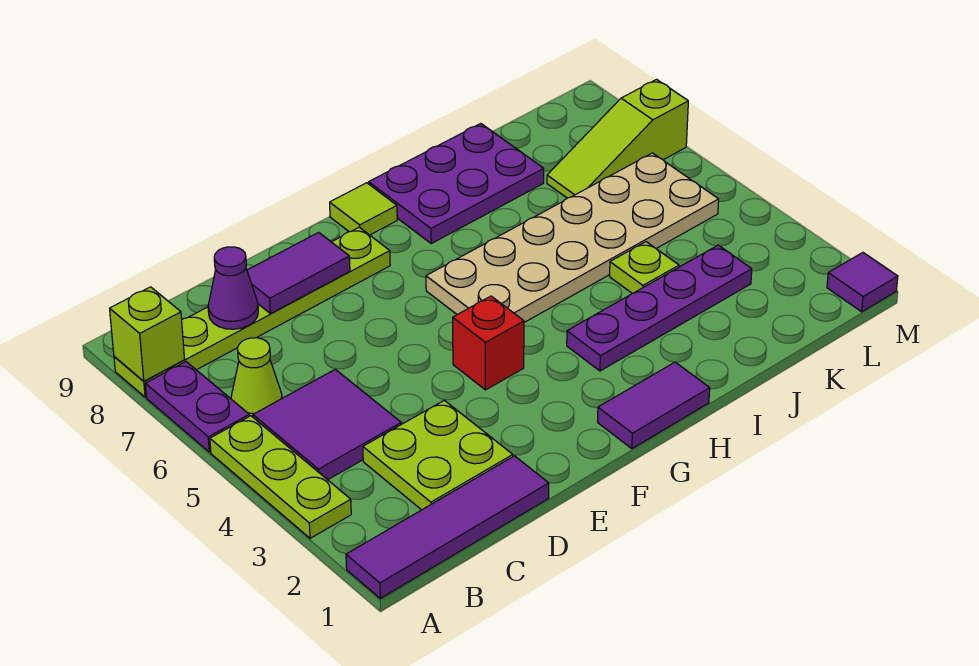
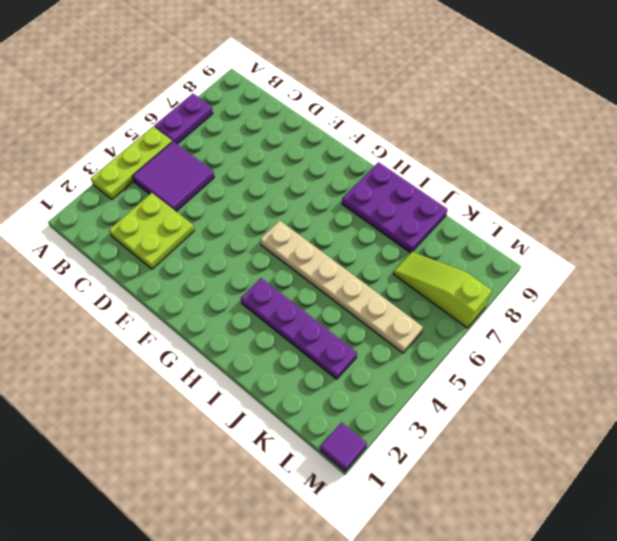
tan plate G5:L5 level 1 -> tan plate G5:L6 level 1
none -> purple tile A1:D1 level 1
none -> lime plate A8:F8 level 1
none -> lime cone B6 level 1

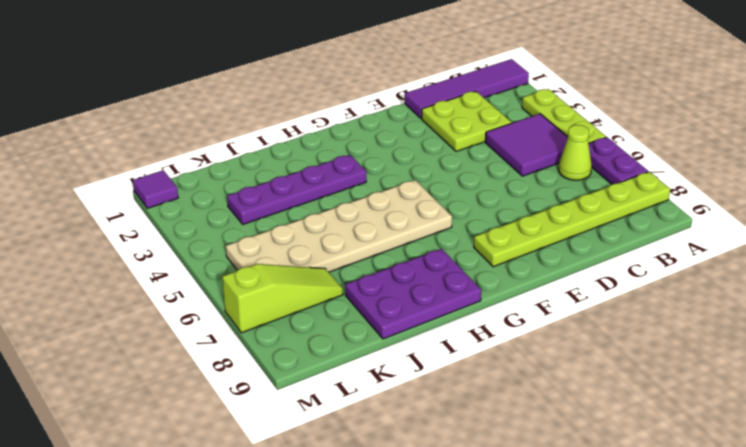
none -> red brick F4 level 1
none -> purple tile G1:H1 level 1
none -> lime tile G9 level 1

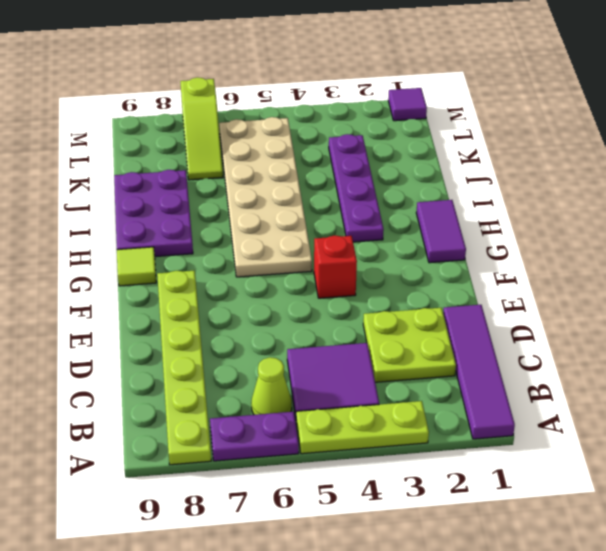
none -> lime plate J4 level 1
none -> lime brick A8 level 2
none -> purple cone C8 level 2

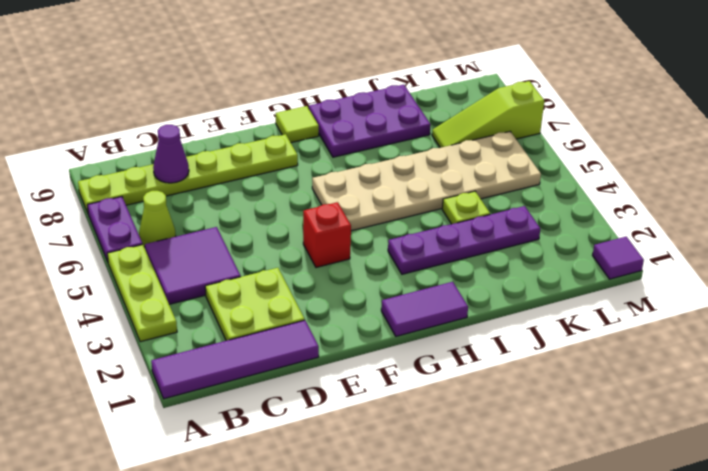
none -> lime brick A8 level 2
none -> purple tile D8:E8 level 2

